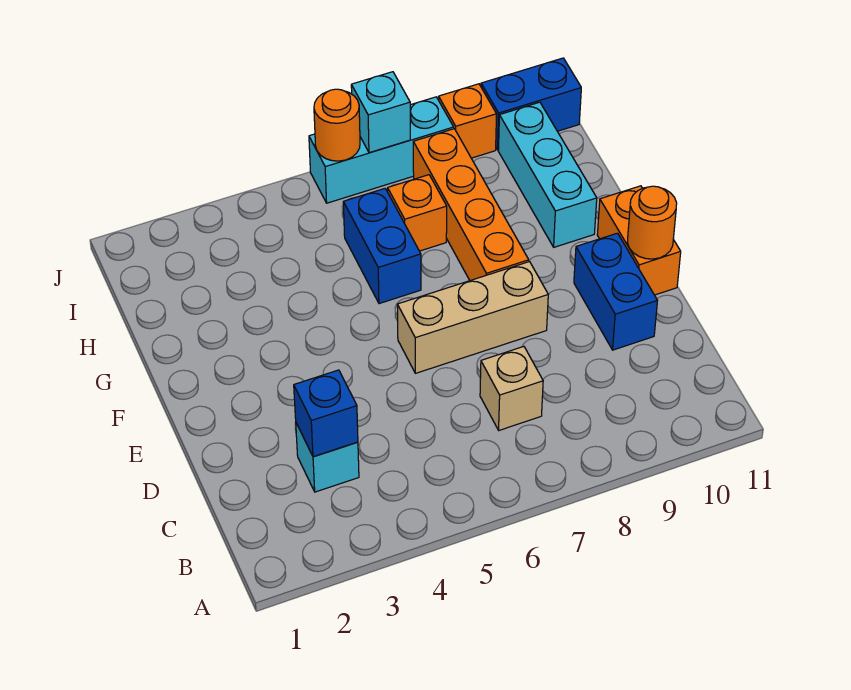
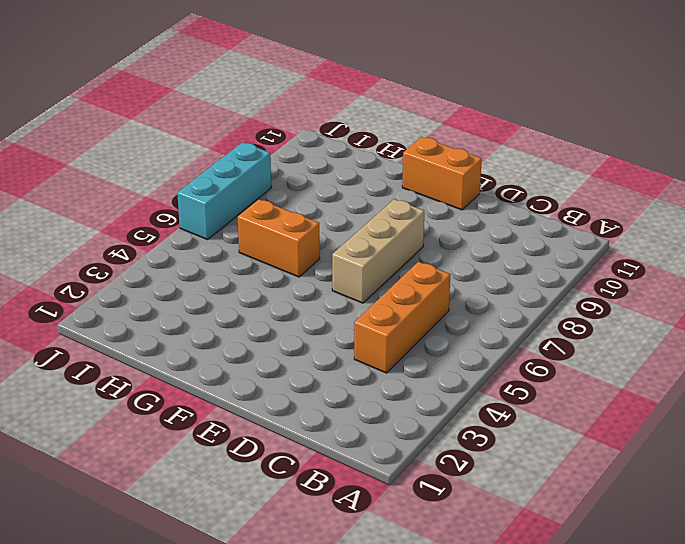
orange brick C4:C6 level 1 -> none
orange brick G6:H6 level 1 -> blue brick G6:H6 level 1
none -> cyan brick C3 level 1
none -> tan brick C7 level 1
none -> blue brick D10:E10 level 1

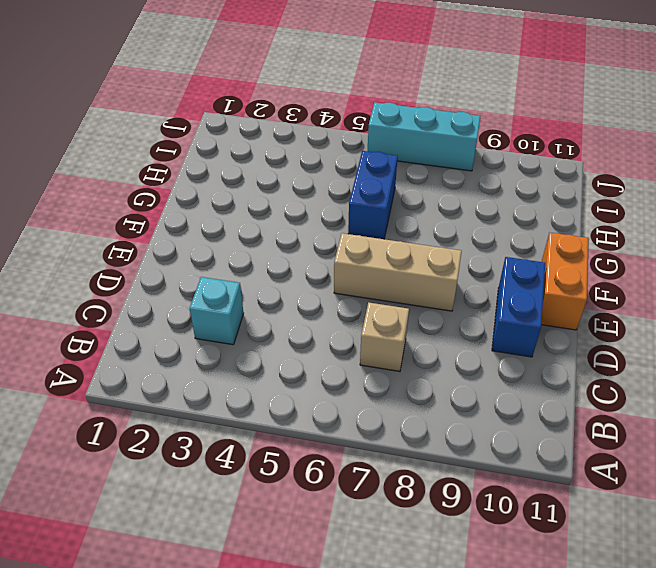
none -> orange brick F8:I8 level 1
none -> cyan brick G10:I10 level 1
none -> orange brick H7 level 1

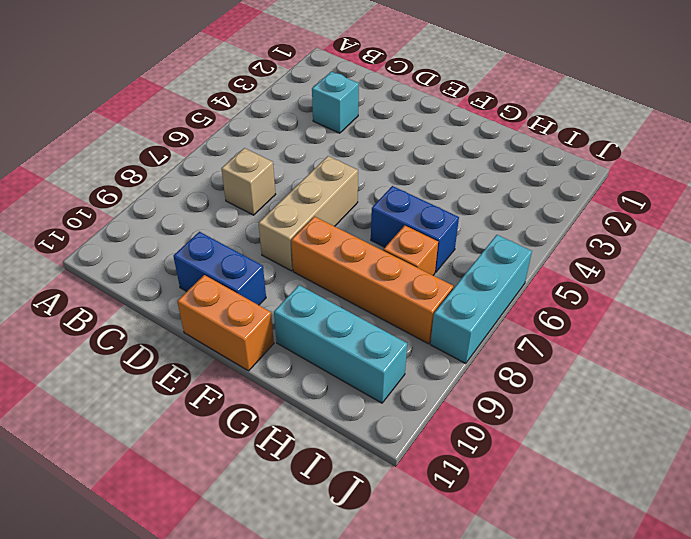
none -> orange brick J9 level 1
none -> blue brick J10:J11 level 1
none -> blue brick C3 level 2

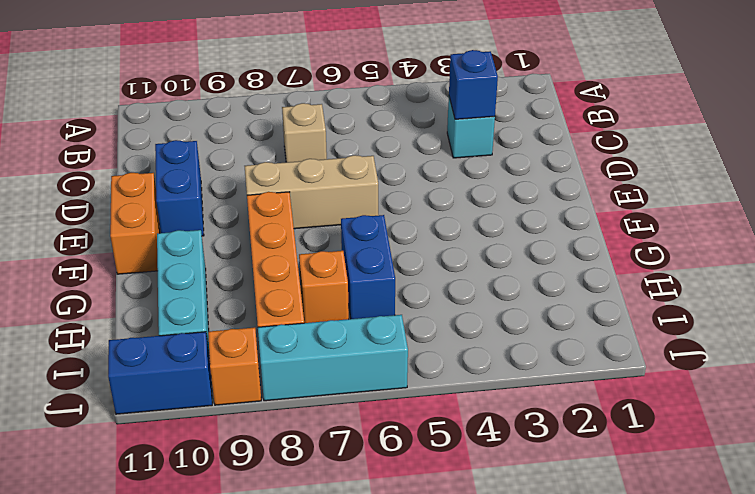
none -> orange round brick E11 level 2
none -> orange round brick J6 level 2
none -> cyan brick J7 level 2

